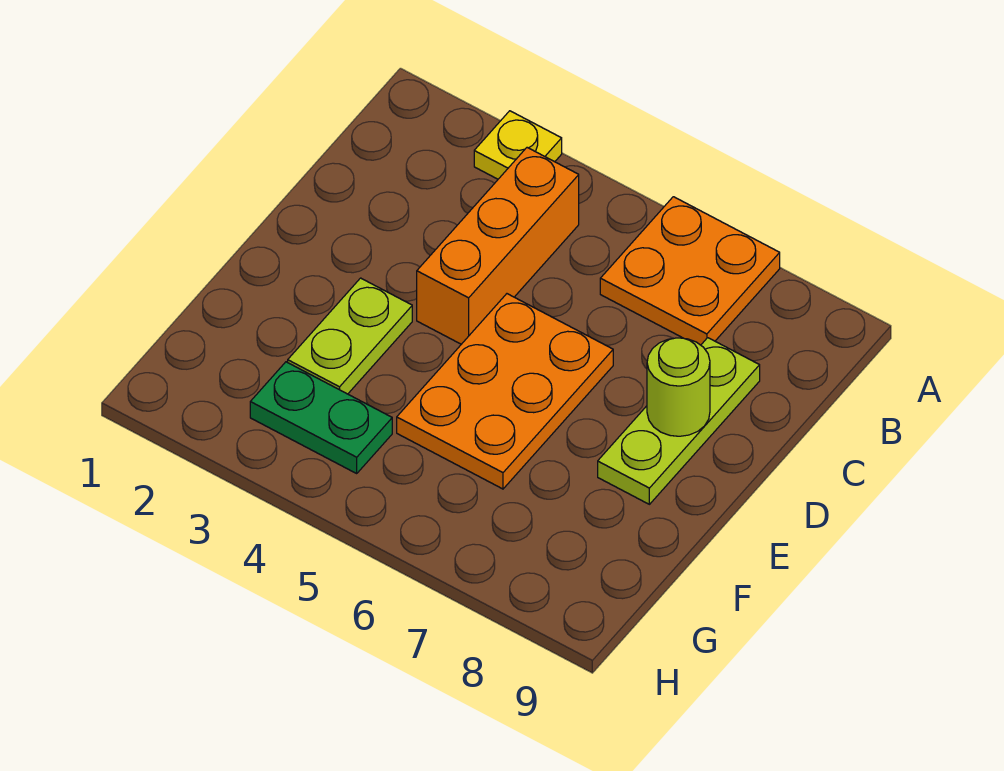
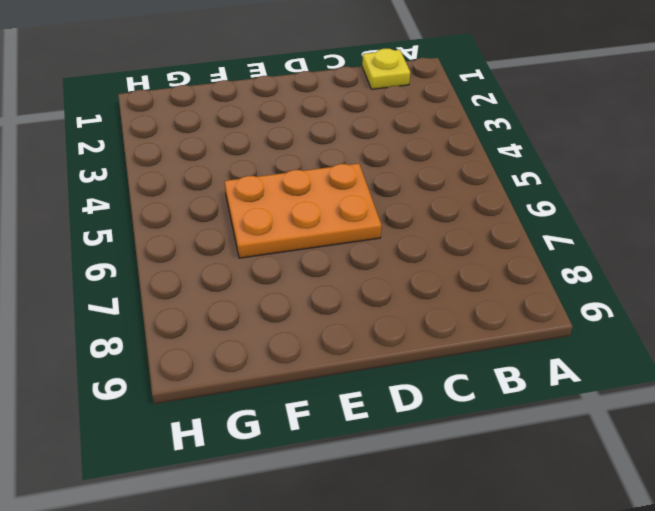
yellow plate B1 level 1 -> yellow plate A3 level 1
none -> orange plate A6:B7 level 1
none -> orange brick B4:D4 level 1

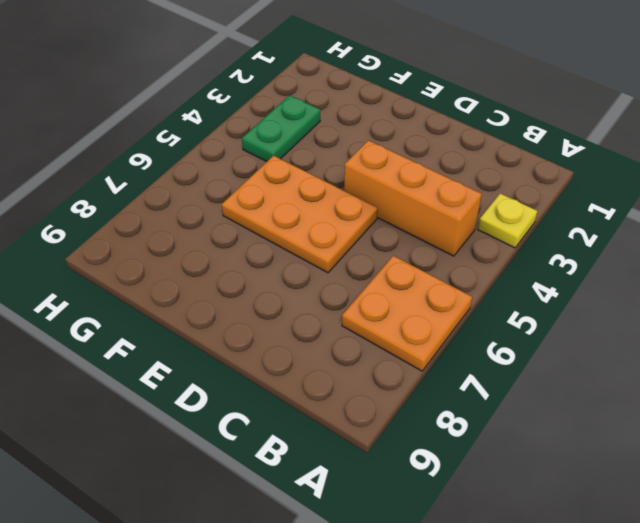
none -> lime plate C8:E8 level 1
none -> lime plate E3:F3 level 1

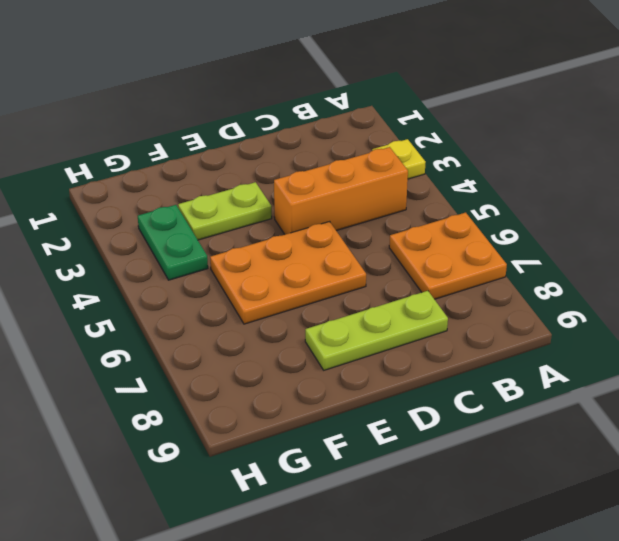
none -> lime round brick D8 level 2

